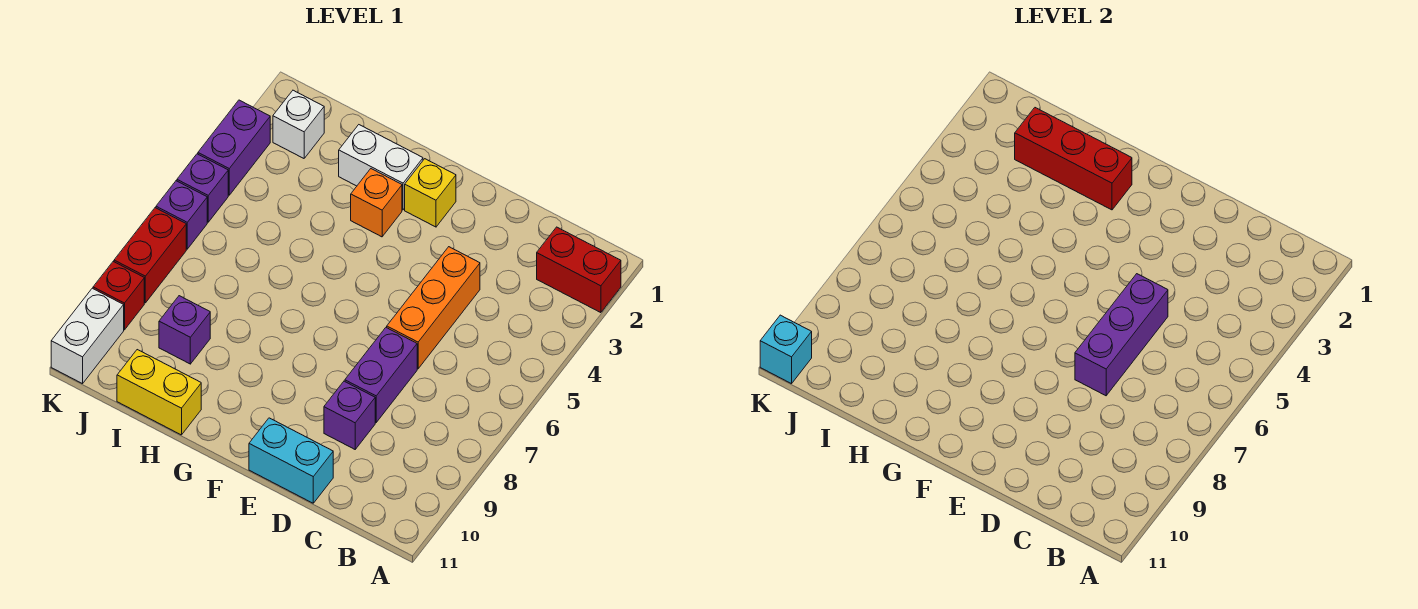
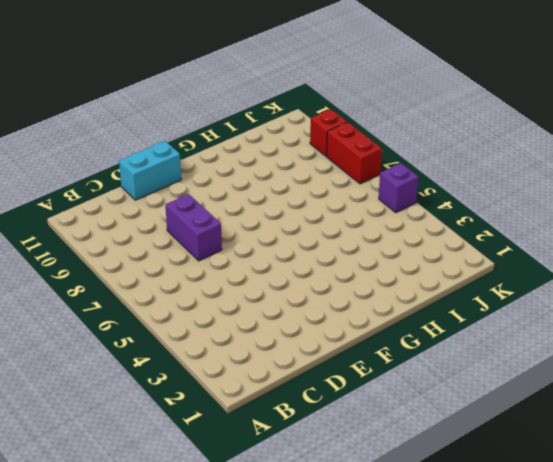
none -> red brick A2:B2 level 1
none -> orange brick D4:D6 level 1
none -> purple brick D9 level 1

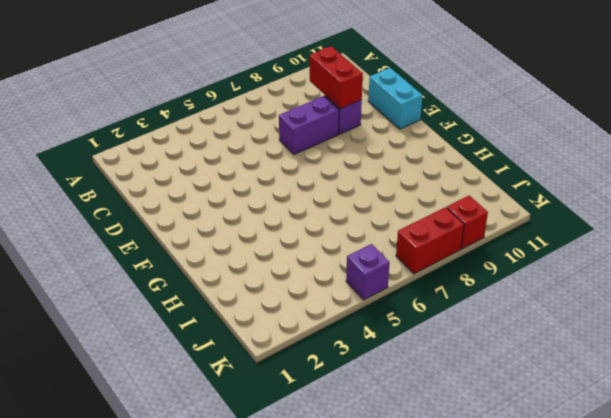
red brick C9:D9 level 2 -> red brick A2:B2 level 1
none -> orange brick D4:D6 level 1
none -> yellow brick F2 level 1
none -> white brick G2:H2 level 1

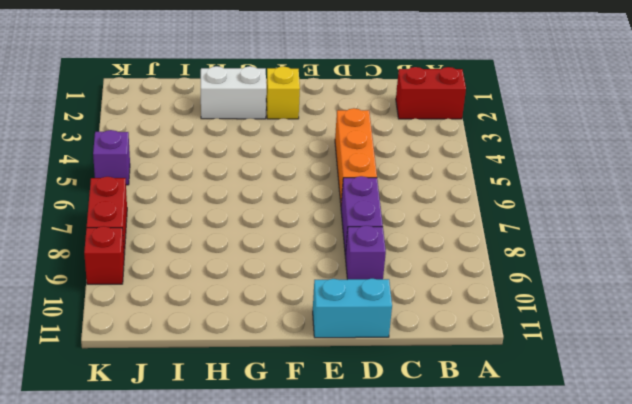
none -> orange brick G3 level 1
none -> yellow brick H11:I11 level 1
none -> purple brick I9 level 1

